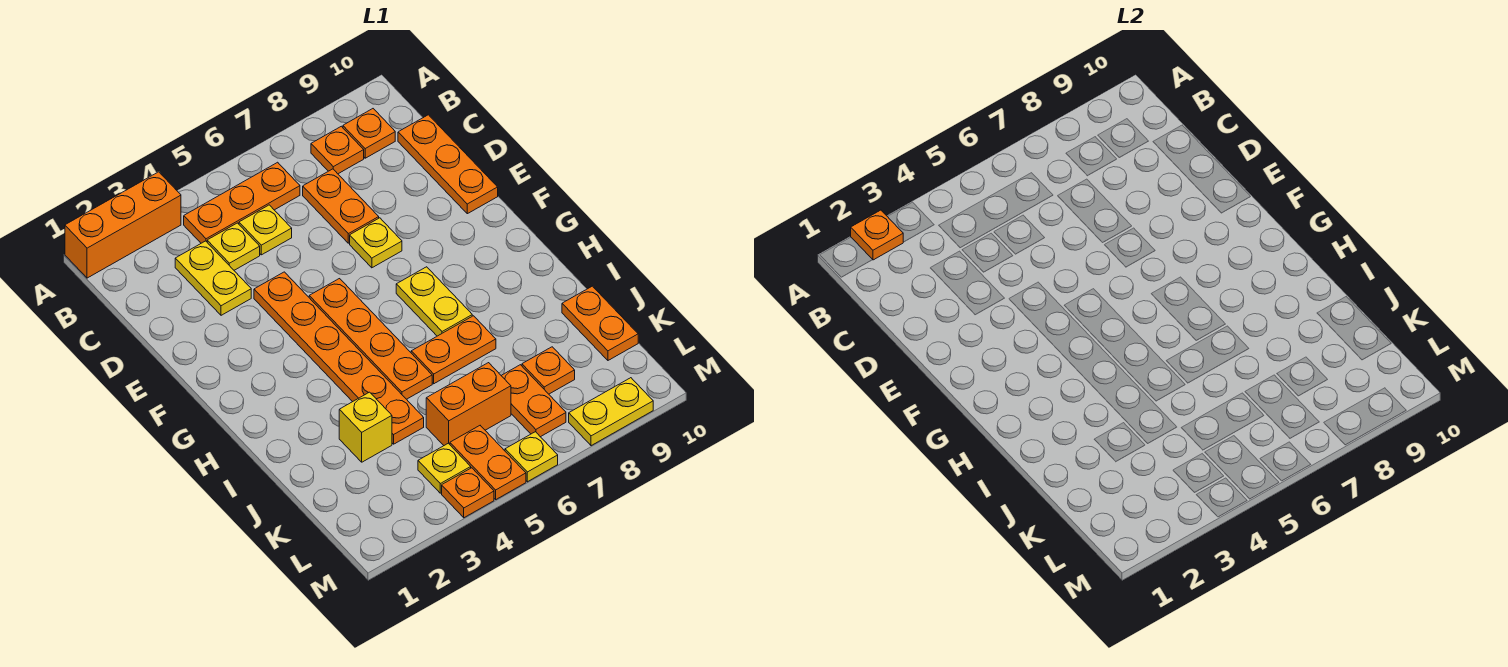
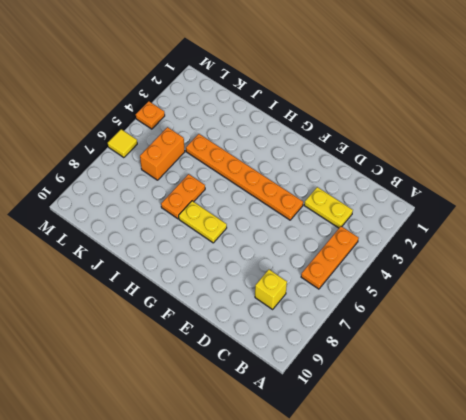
yellow brick C8 level 1 -> yellow brick J3 level 1
yellow tile M6 level 1 -> yellow plate M6 level 1
none -> orange brick A1:A3 level 1
none -> orange plate B8 level 1
none -> orange plate B9 level 1

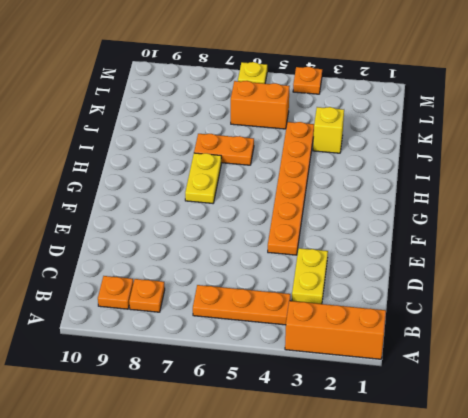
none -> yellow plate C4 level 1
none -> yellow plate C5 level 1
none -> orange plate C7:D7 level 1

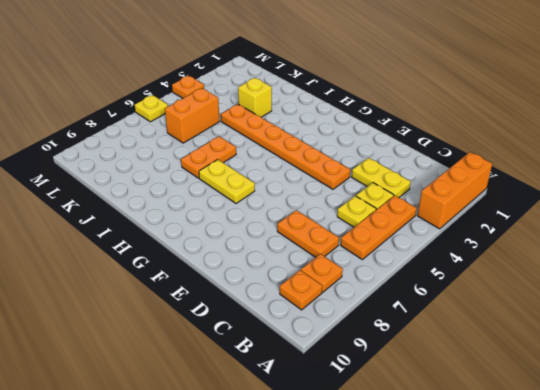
none -> orange plate C10:E10 level 1
none -> yellow plate E7 level 1
none -> orange plate F5:I5 level 1

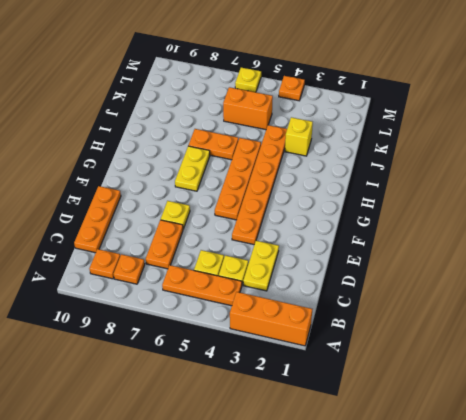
none -> orange plate J10:K10 level 1
none -> orange plate K7:L7 level 1
none -> orange plate K8 level 1

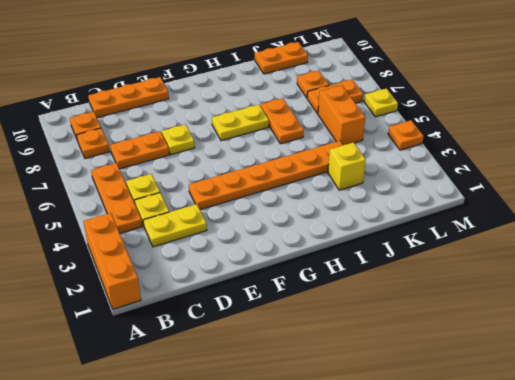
none -> orange plate F5:I5 level 1
none -> yellow plate L4 level 1
none -> orange plate L5:M5 level 1

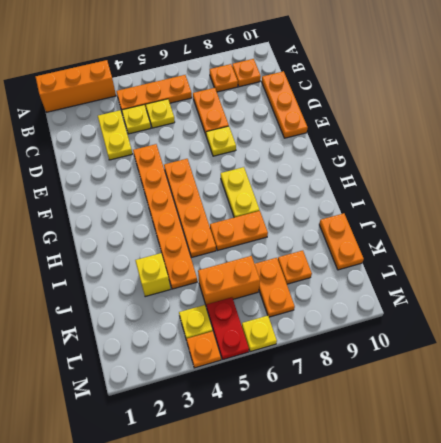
red plate L5:M5 level 1 -> orange plate L5:M5 level 1
none -> yellow plate M8:M9 level 1
none -> orange plate A2 level 2

